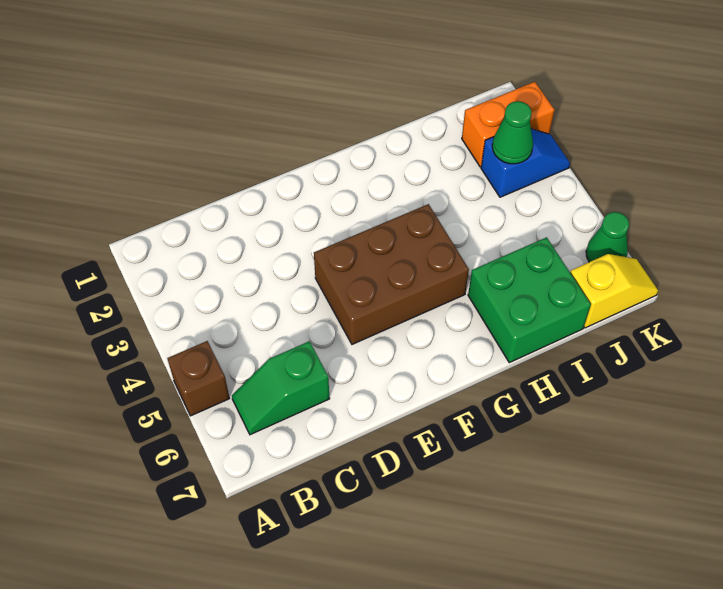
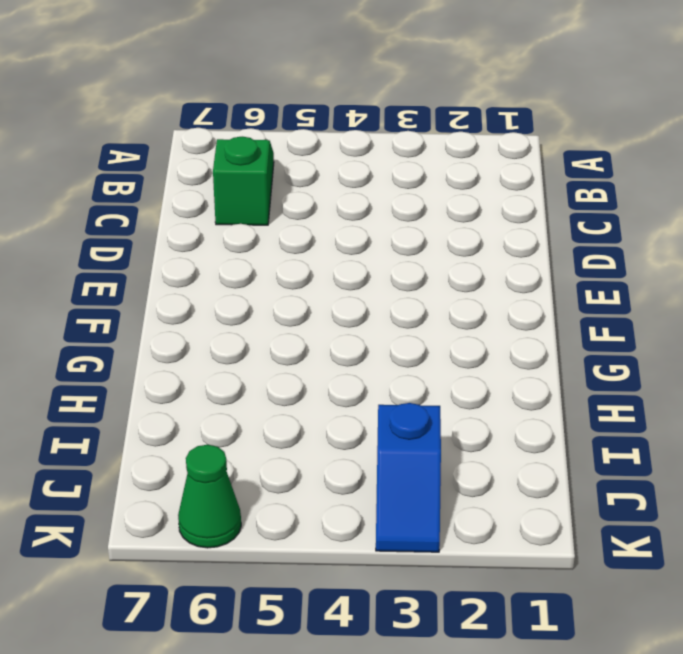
none -> brown brick A5 level 1
none -> brown brick E4:G5 level 1

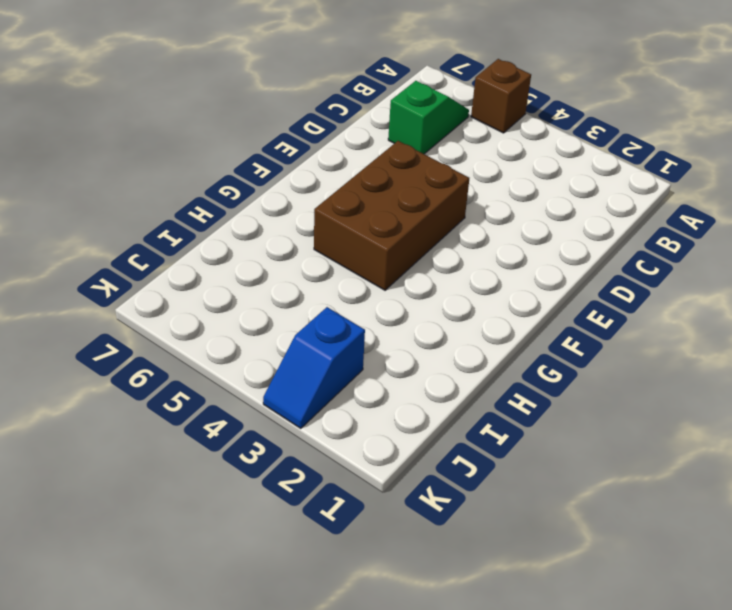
none -> green brick H6:I7 level 1
none -> orange brick J2:K2 level 1

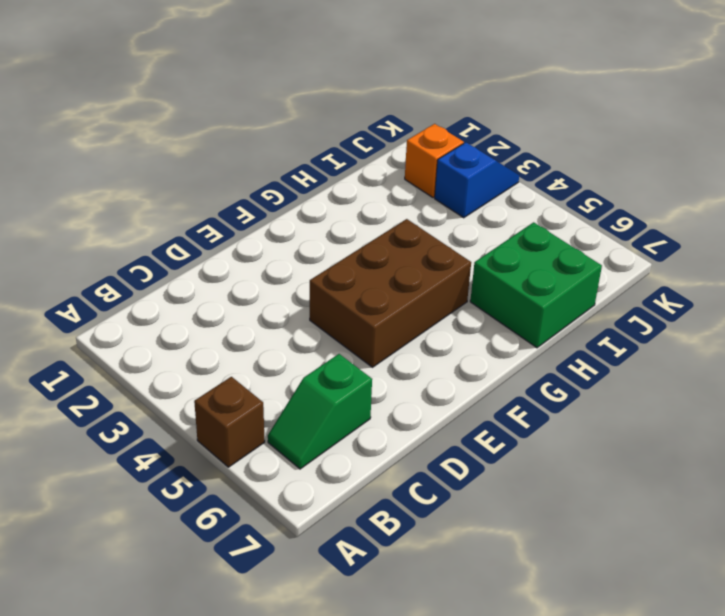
orange brick J2 level 1 -> orange brick J2:K2 level 1
none -> yellow slope J7:K7 level 1 top J
none -> green cone K6 level 1

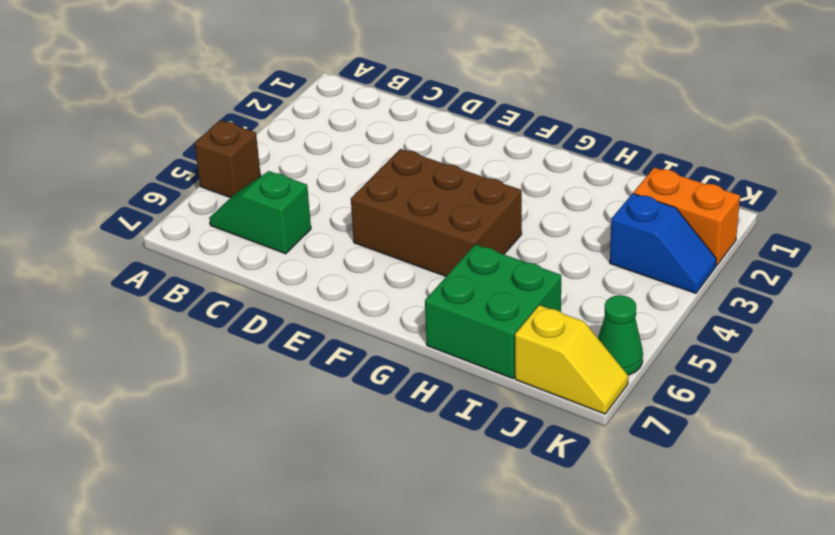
none -> green cone J3 level 2

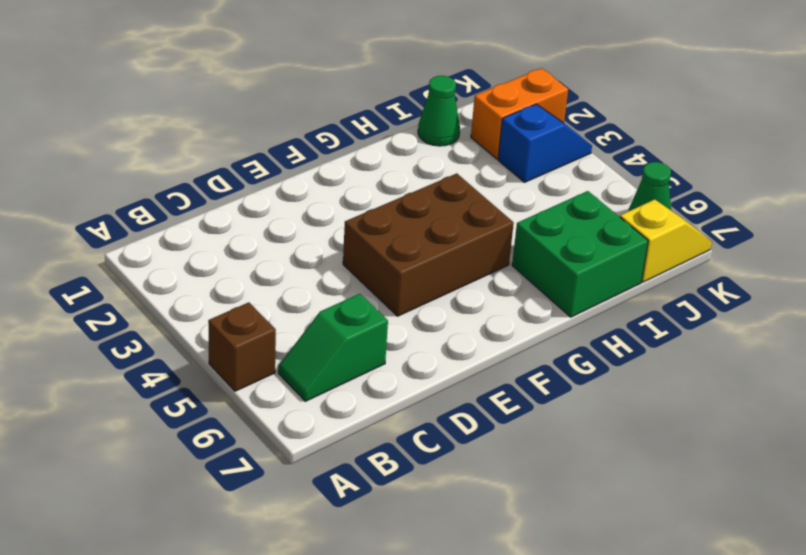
green cone I1 level 1 -> green cone J3 level 2

